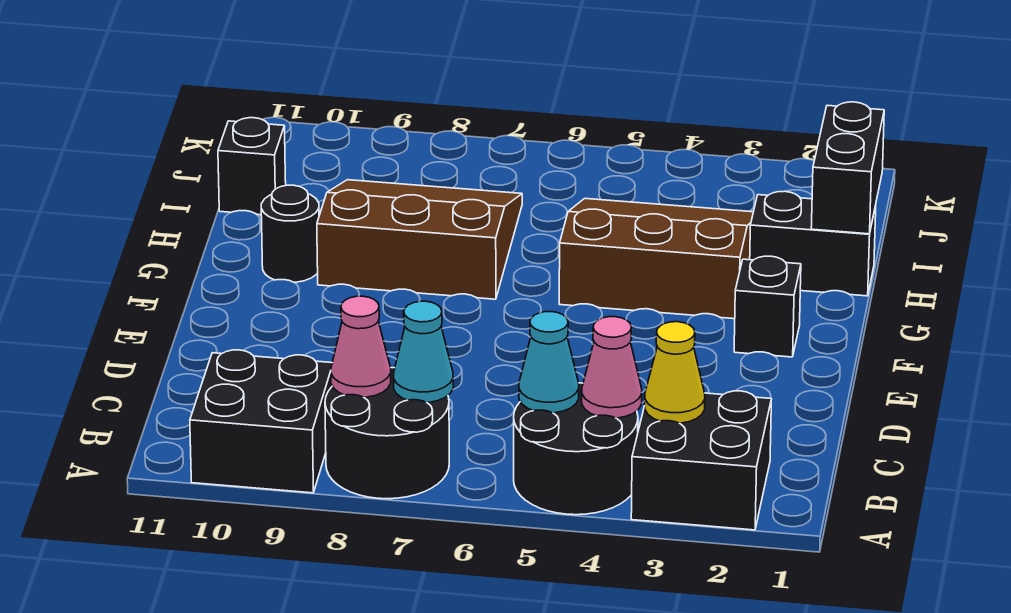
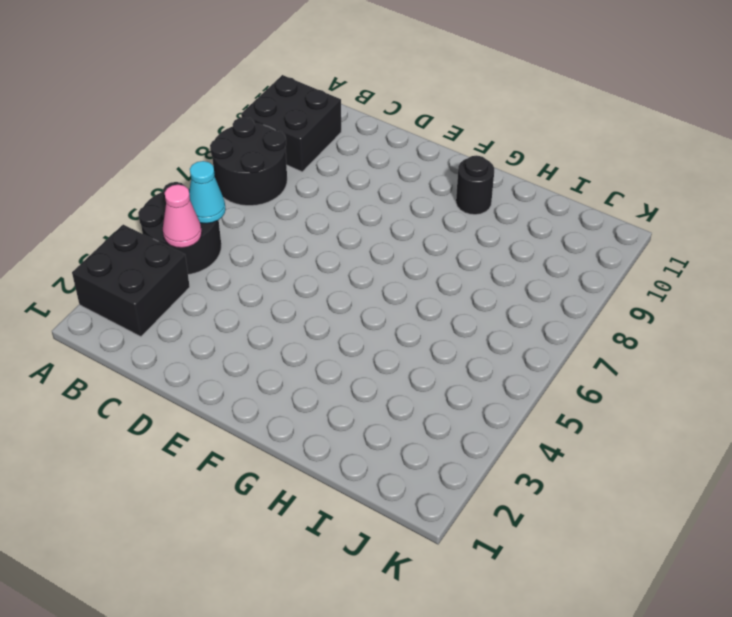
none -> black brick F2 level 1
none -> brown slope G3:I5 level 1 top G
none -> brown slope G7:I9 level 1 top G

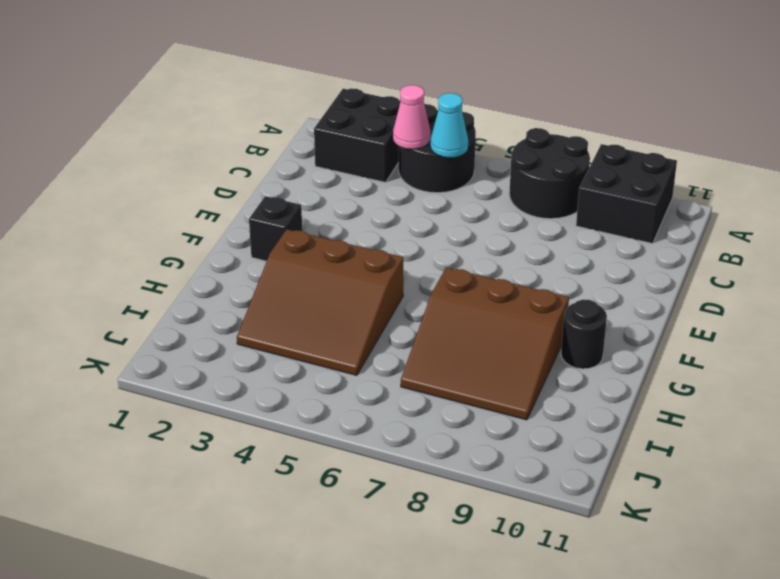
none -> black brick H1:H2 level 1
none -> black brick I11 level 1
none -> yellow cone B3 level 2

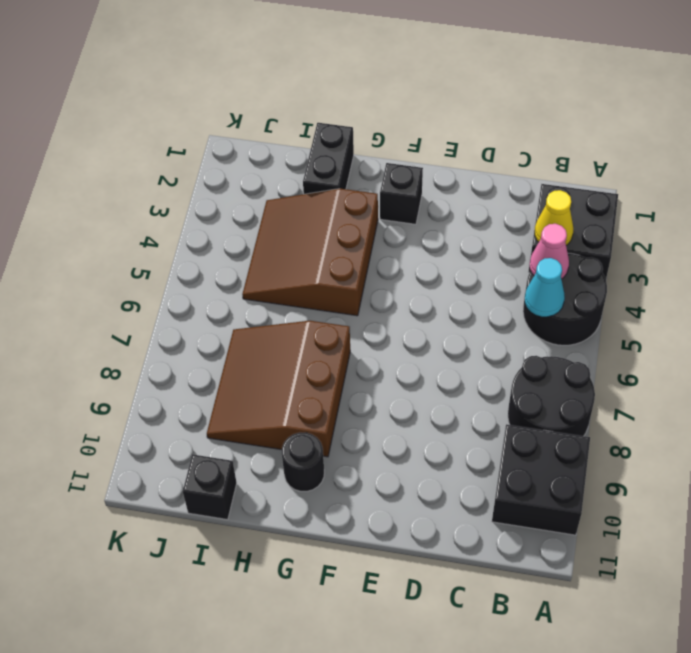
none -> cyan cone B7 level 2
none -> pink cone B8 level 2
none -> black brick H1:I1 level 2

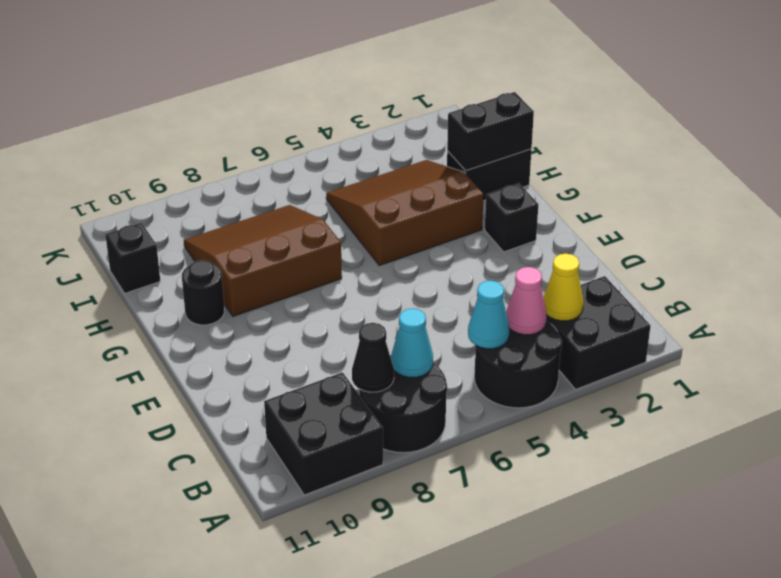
black cone B8 level 2 -> pink cone B8 level 2
black brick H1:H2 level 2 -> black brick H1:I1 level 2

